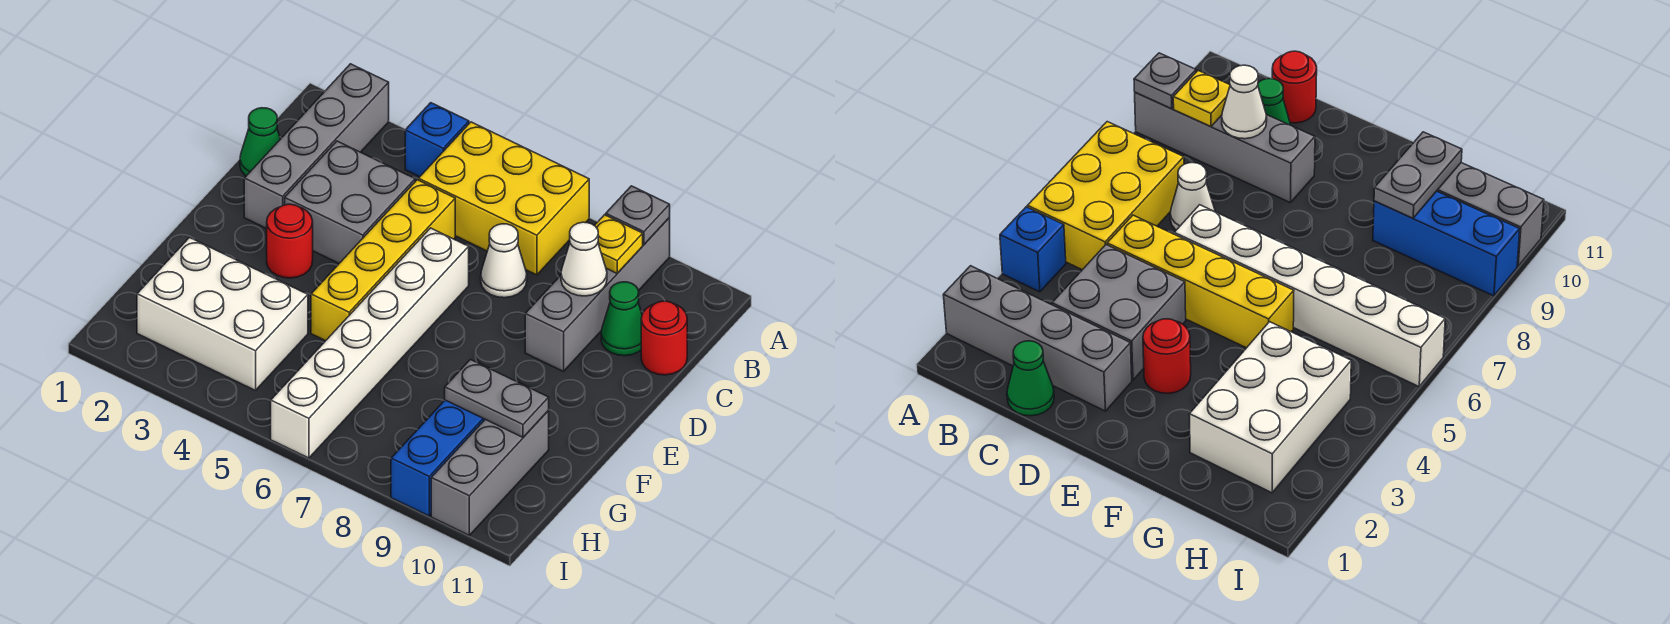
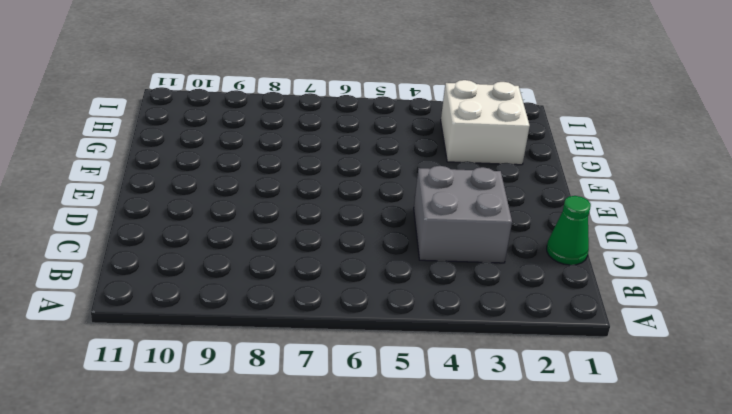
white brick G2:H3 level 1 -> white brick G2:H4 level 1
none -> grey brick A2:D2 level 1
none -> blue brick A4 level 1
none -> yellow brick A5:B7 level 1

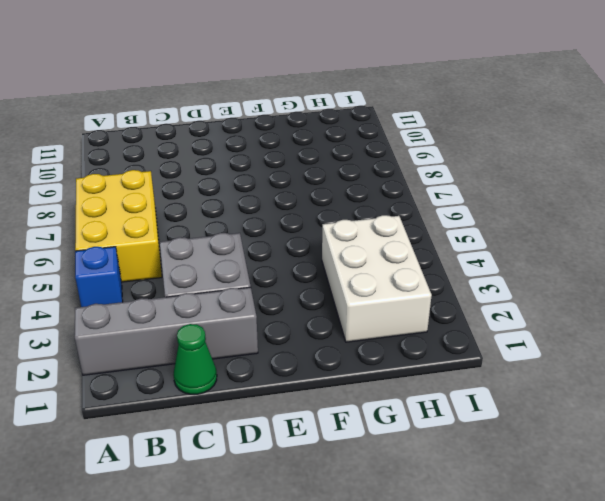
none -> grey brick A9:D9 level 1
none -> yellow brick C5:F5 level 1
none -> white cone C7 level 1

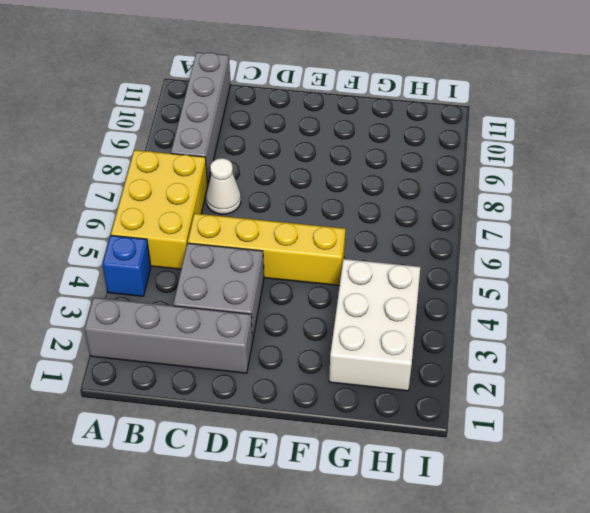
grey brick B8:B11 level 1 -> grey brick A9:D9 level 1
none -> green cone C1 level 1
none -> green cone C10 level 1
none -> red round brick C11 level 1

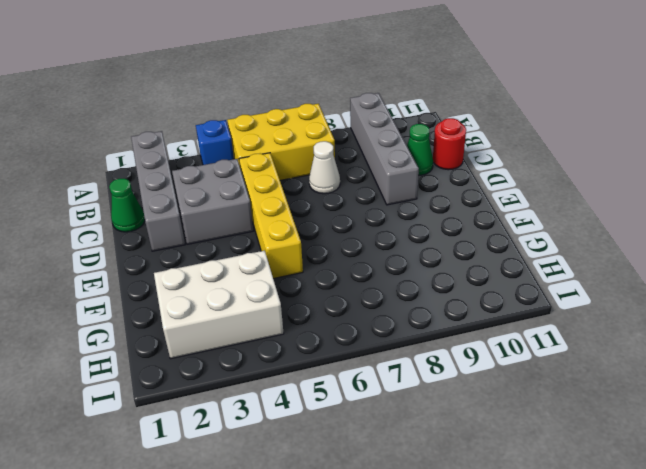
none -> white brick D6:I6 level 1
none -> red round brick E3 level 1
none -> blue brick G9:I9 level 1

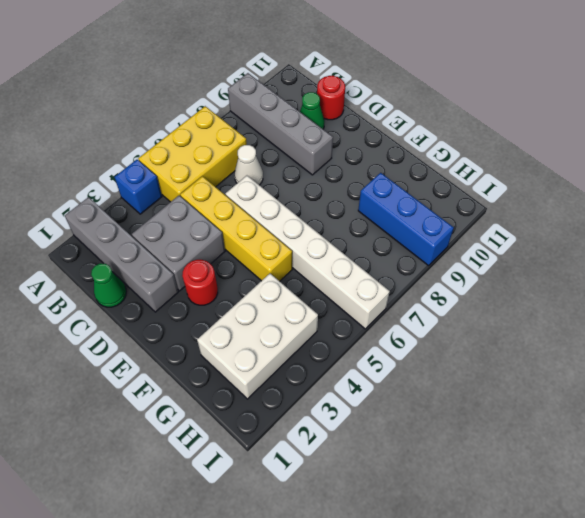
none -> grey brick G10:I10 level 1
none -> grey plate A9 level 2
none -> yellow plate B9 level 2

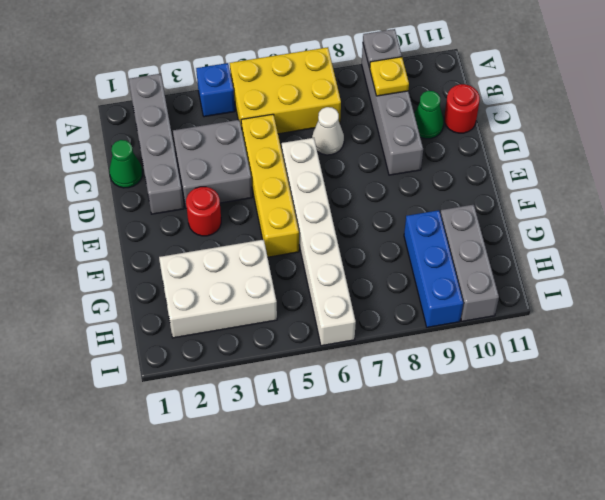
none -> white cone C9 level 2
none -> grey plate G9:G10 level 2

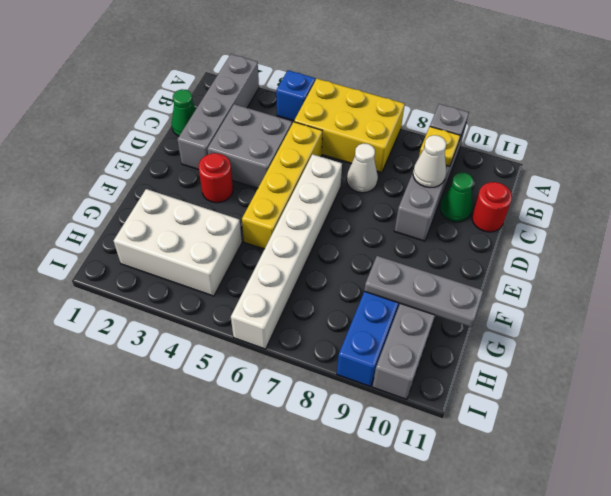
grey plate G9:G11 level 2 -> grey plate G9:G10 level 2

